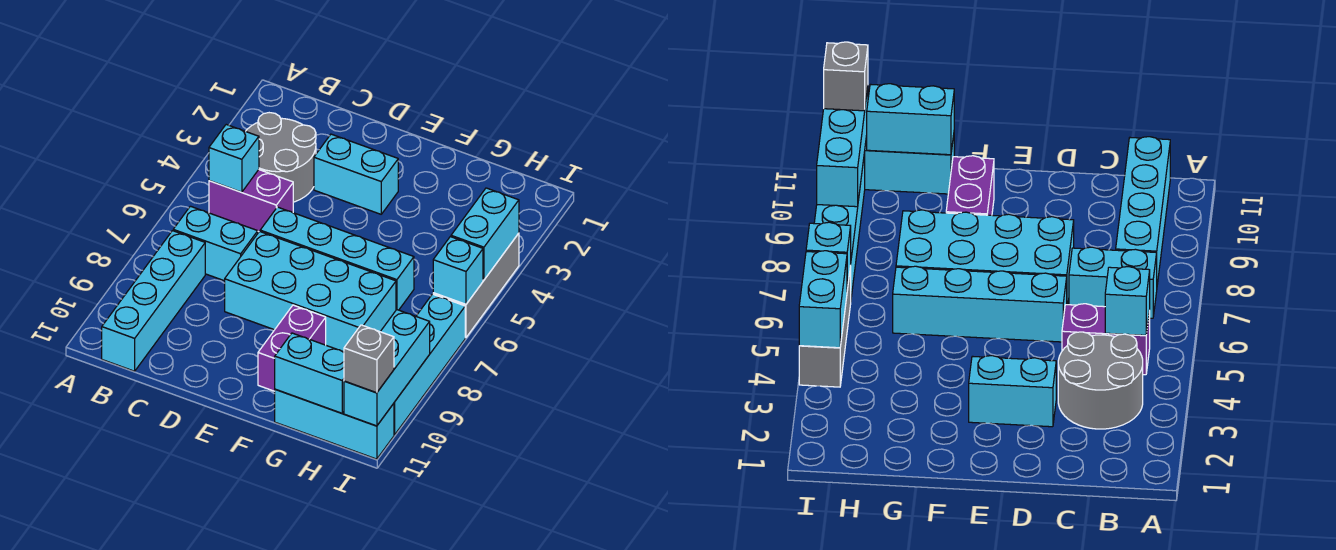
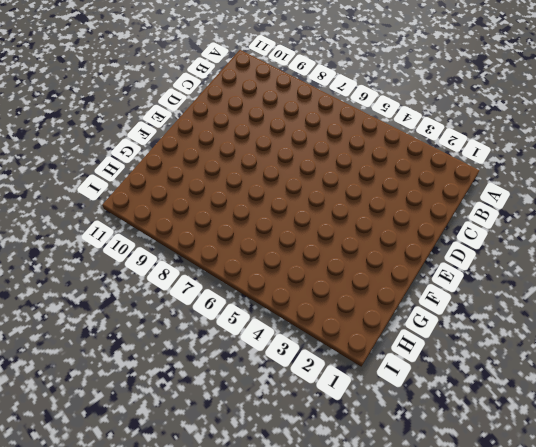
none -> grey round brick B3:C4 level 1
none -> purple brick B5:C5 level 1
none -> cyan brick B7:C7 level 1

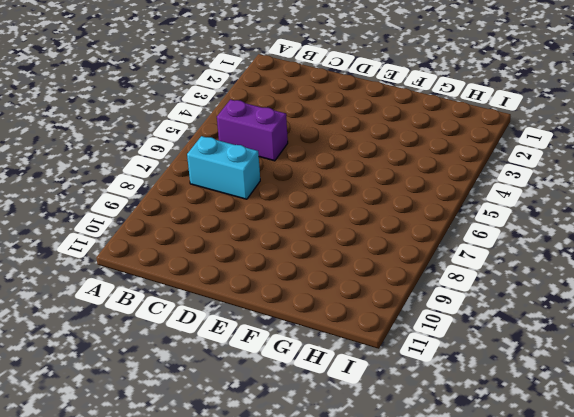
none -> grey round brick B3:C4 level 1
none -> cyan brick B8:B11 level 1
none -> cyan brick D3:E3 level 1

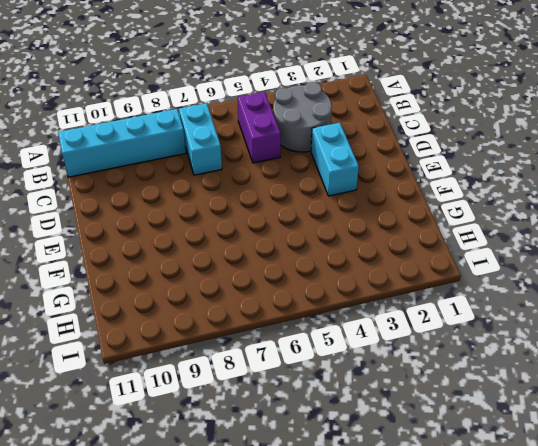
none -> cyan brick D6:G6 level 1
none -> cyan brick D7:G8 level 1
none -> purple brick F9:F10 level 1

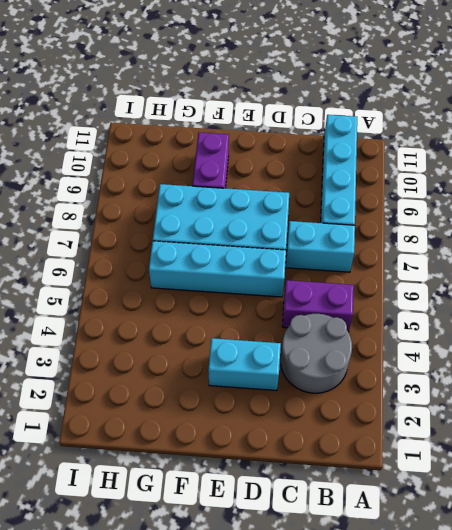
none -> cyan brick G11:I11 level 1
none -> grey brick I4:I6 level 1
none -> cyan brick I7:I10 level 1

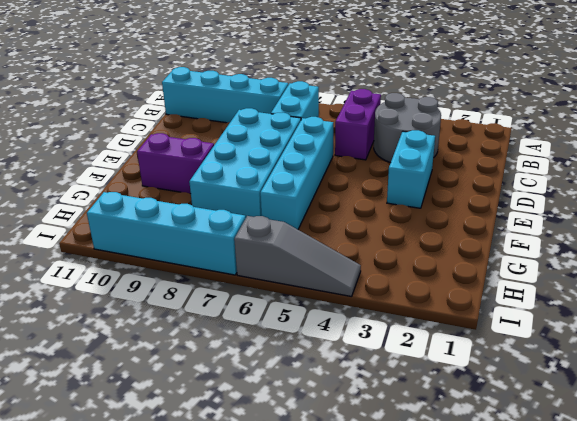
grey slope I4:I6 level 1 top 6 -> grey brick I4:I6 level 1
none -> cyan brick G11:I11 level 1
none -> cyan brick B5 level 2
none -> cyan brick G11:H11 level 2

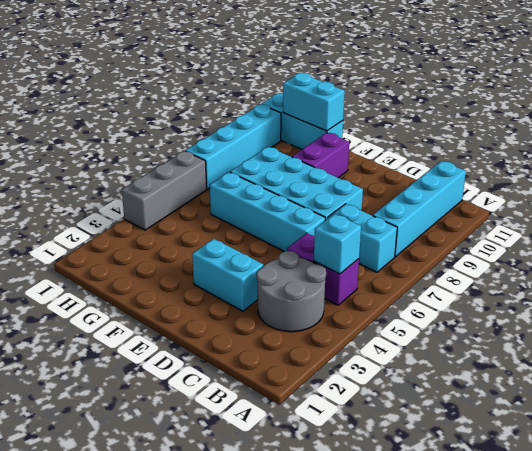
none -> cyan brick I4:I5 level 2
none -> cyan brick I6 level 2
none -> cyan brick I9:I11 level 2

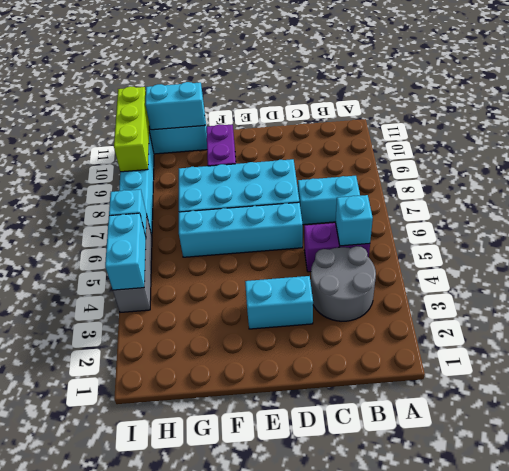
lime brick I9:I11 level 2 -> cyan brick I9:I11 level 2
none -> cyan brick B8:B11 level 1
none -> grey brick I11 level 3

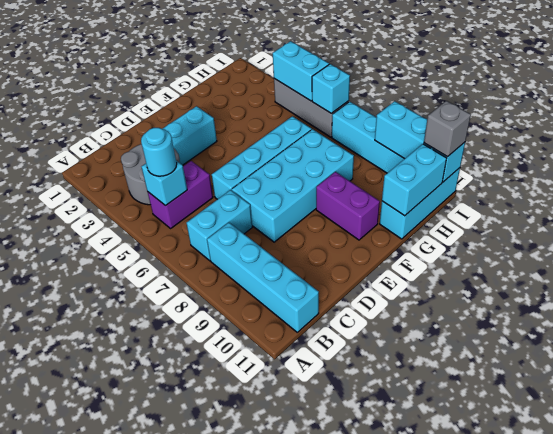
cyan round brick B5 level 3 -> none

